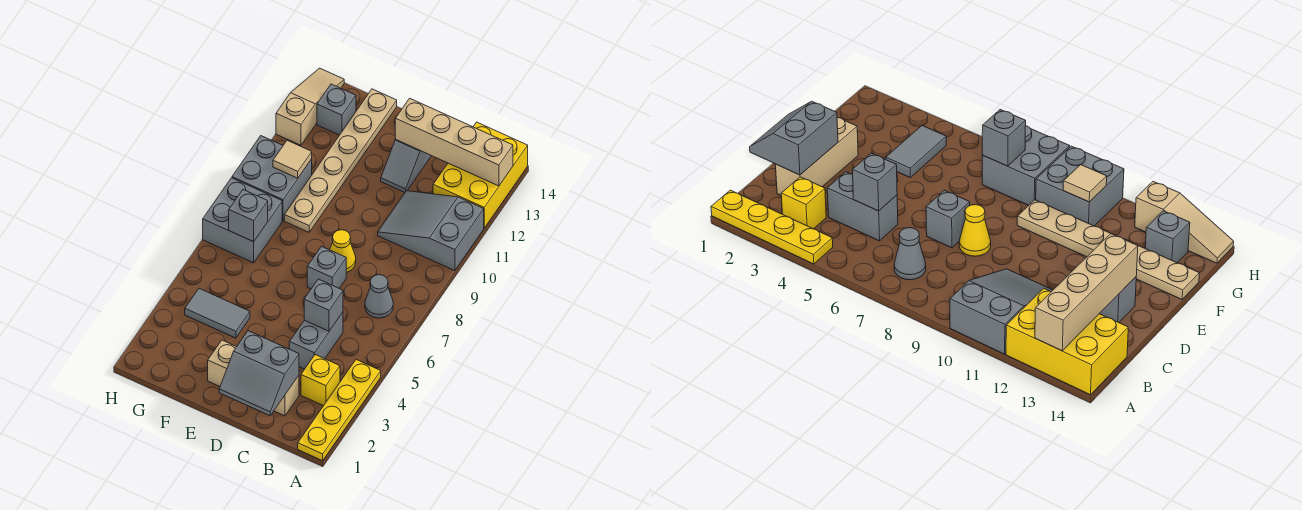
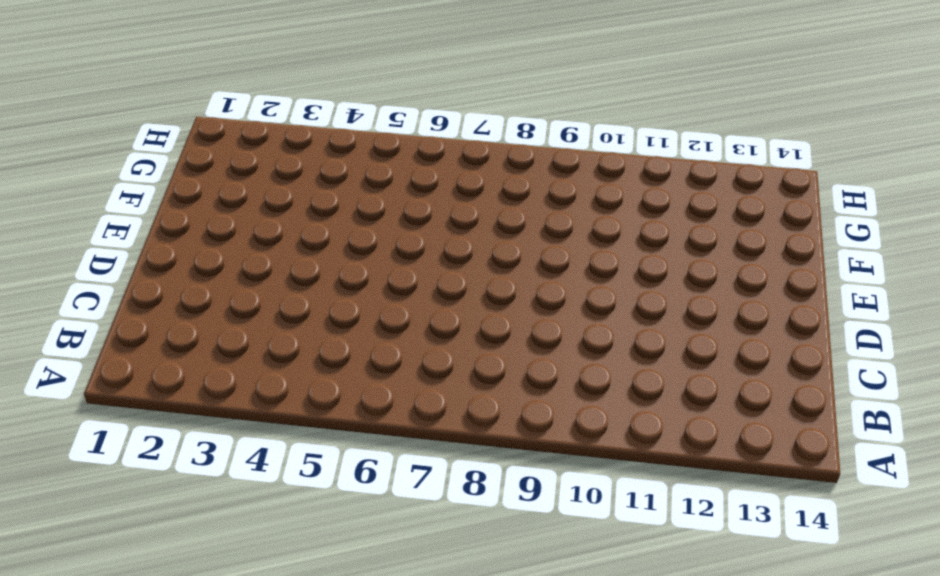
none -> yellow plate A1:A4 level 1
none -> grey slope A10:C11 level 1 top A
none -> yellow brick A12:B14 level 1

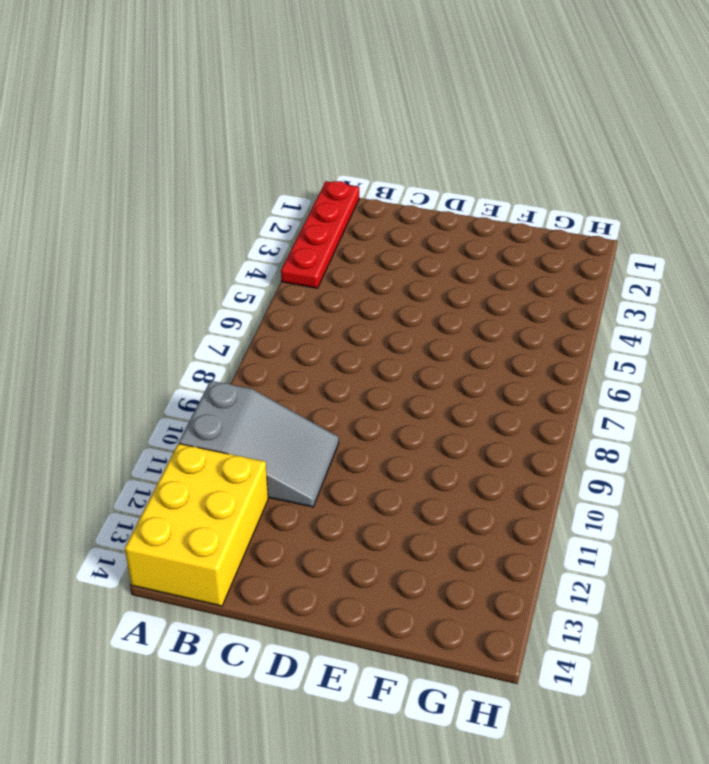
red plate A1:A4 level 1 -> yellow plate A1:A4 level 1
none -> yellow brick B3 level 1
none -> grey cone B7 level 1
none -> tan brick C2:E2 level 1

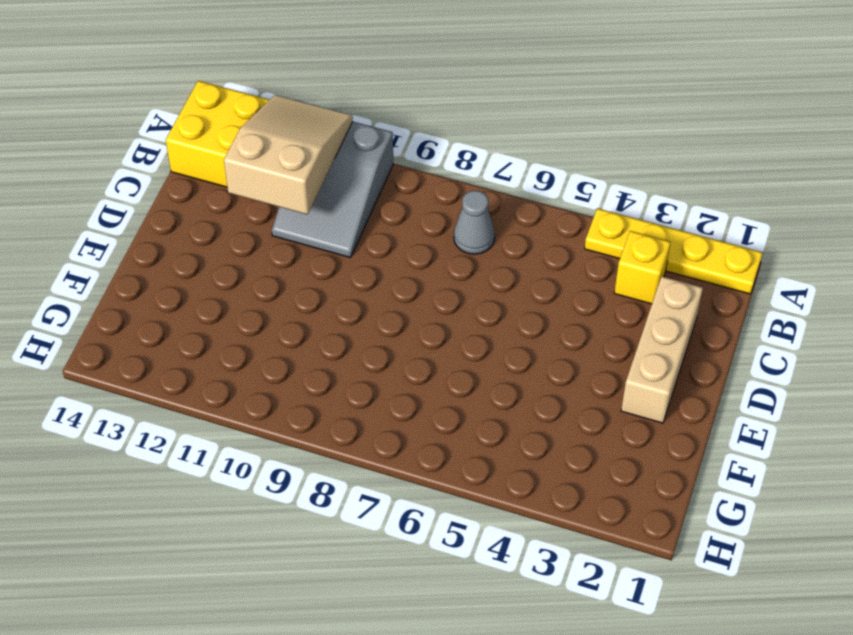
tan slope A11:C12 level 2 top C -> none
none -> grey brick C4:C5 level 1
none -> grey brick D7 level 1
none -> yellow cone D8 level 1

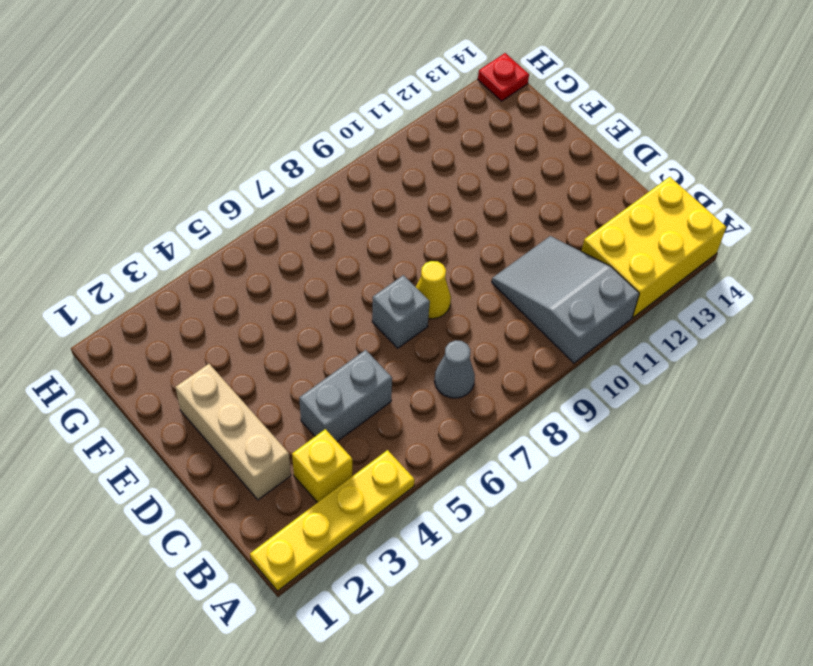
red plate H14 level 1 -> tan slope H12:H14 level 1 top 12
none -> grey slope D12:D13 level 1 top 13
none -> grey tile F4:G4 level 1
none -> tan plate F9:F14 level 1

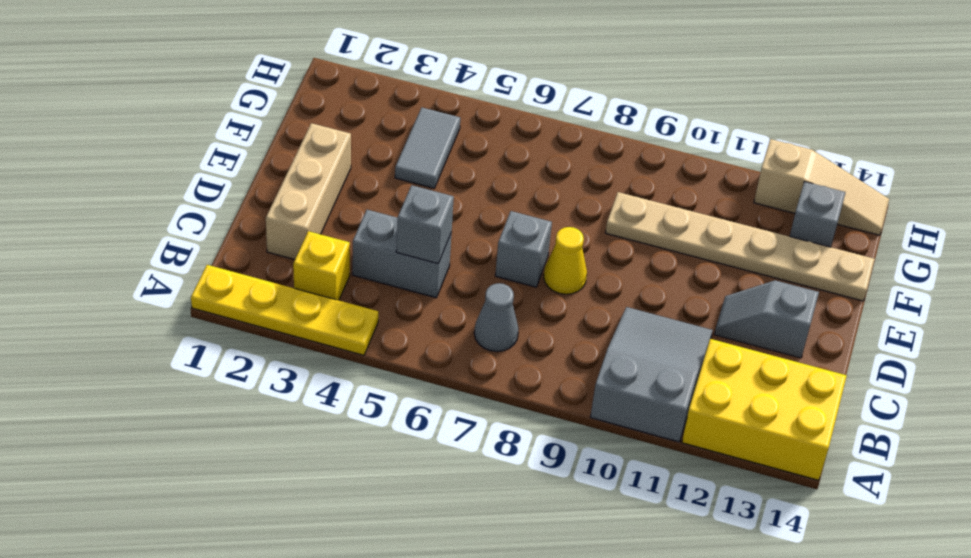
none -> grey brick G7:H8 level 1
none -> grey brick G9:H10 level 1
none -> tan brick A13:D13 level 2

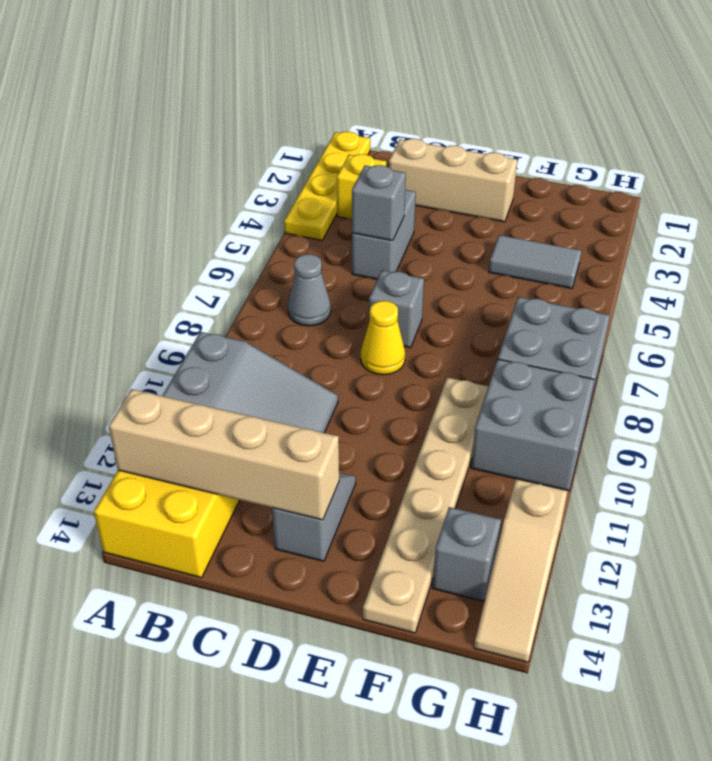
none -> grey slope C1:D2 level 2 top 2
none -> grey brick G7 level 2
none -> tan tile G10 level 2

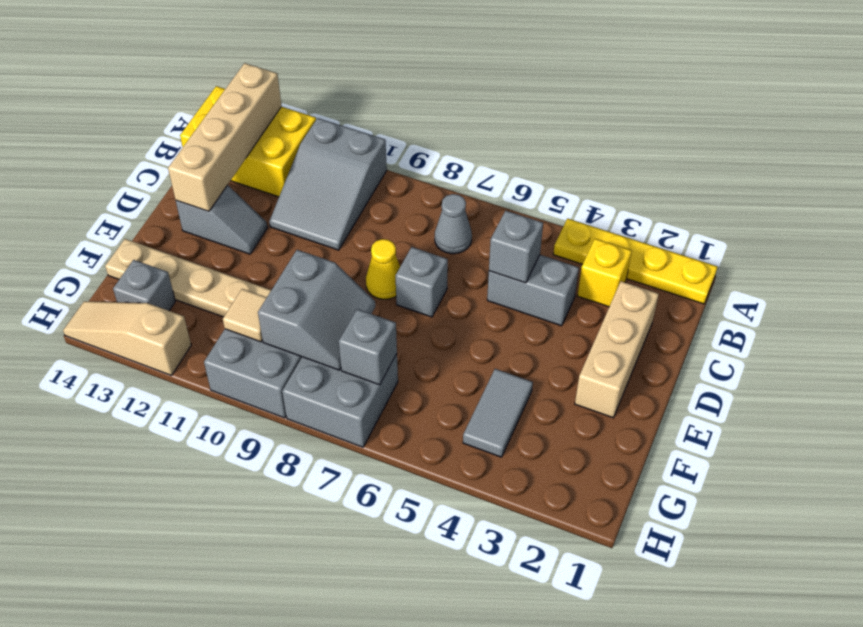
grey slope F8:G9 level 2 top 9 -> grey slope C1:D2 level 2 top 2

